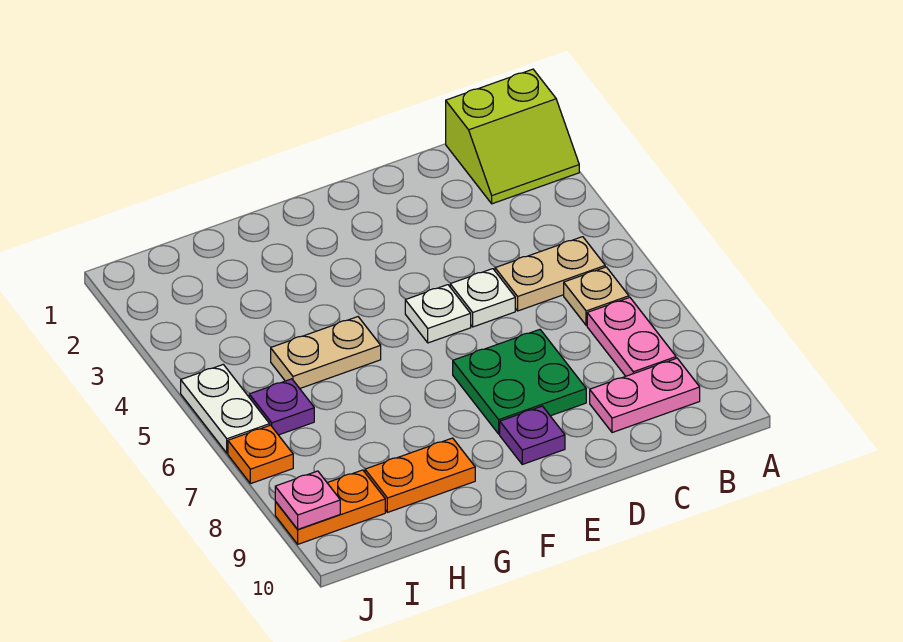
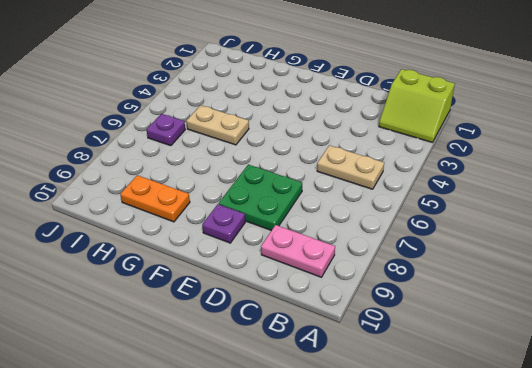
none -> tan plate B6 level 1
none -> pink plate B7:B8 level 1
none -> white plate D5 level 1

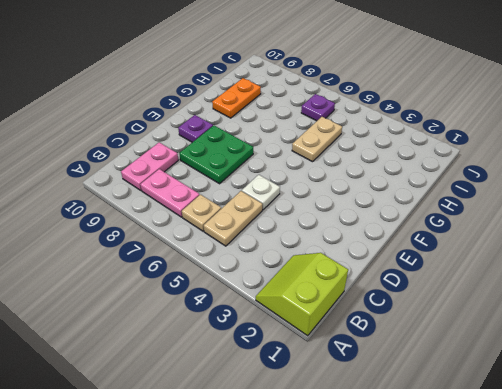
none -> white plate E5 level 1
none -> orange plate I9:J9 level 1
none -> white plate J5:J6 level 1

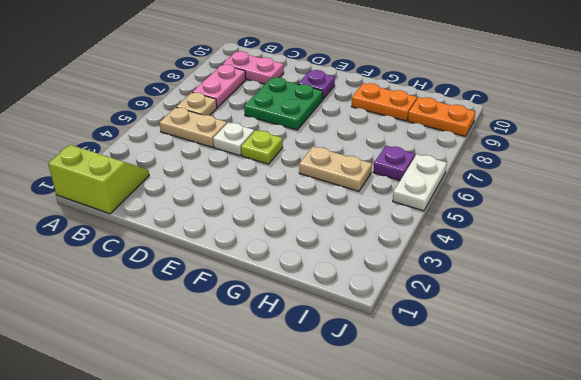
lime plate E5 level 1 -> white plate E5 level 1
none -> orange plate J7 level 1
none -> pink plate J9 level 2

